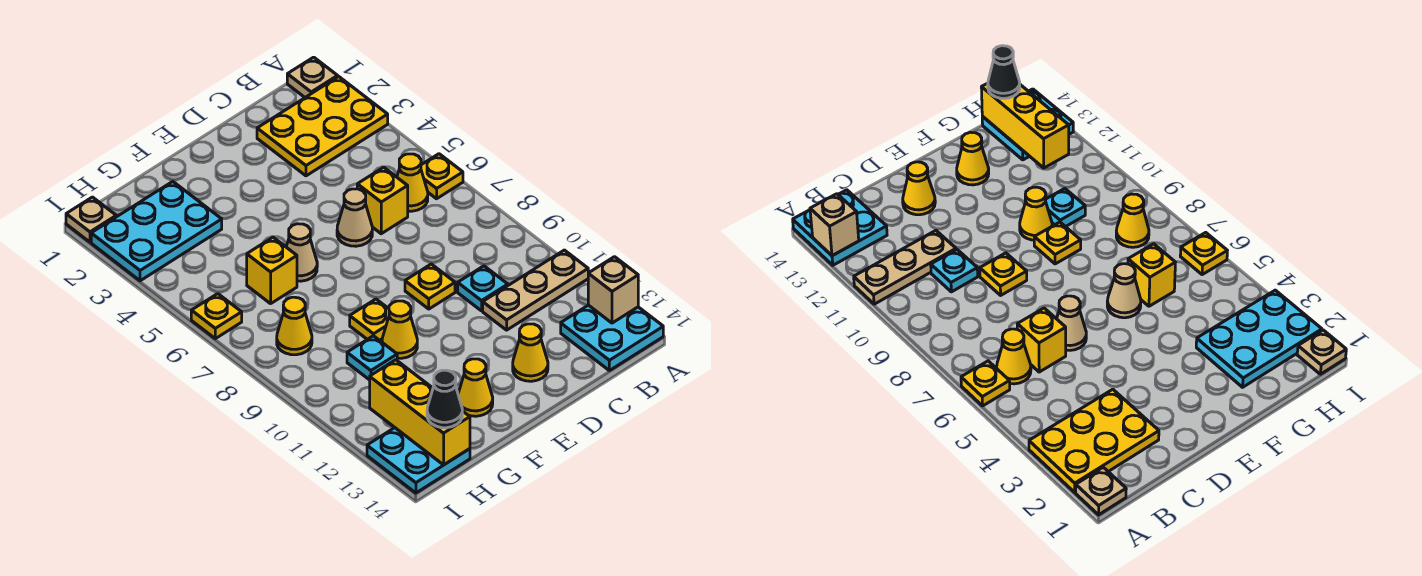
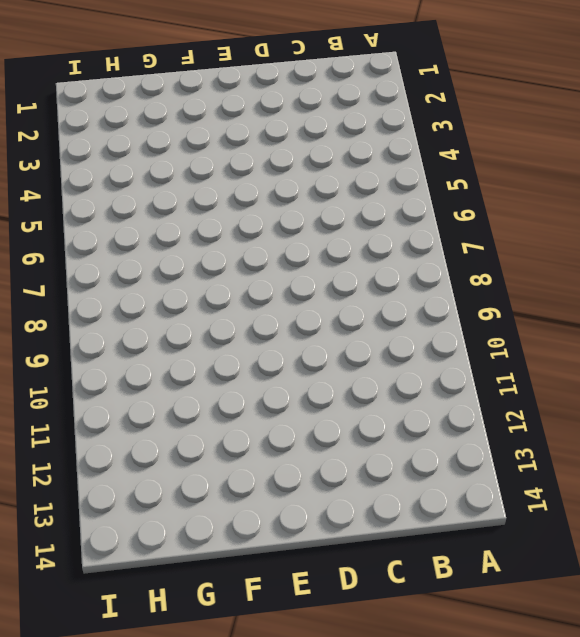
none -> tan plate A1 level 1
none -> yellow plate A2:C3 level 1
none -> yellow plate A6 level 1

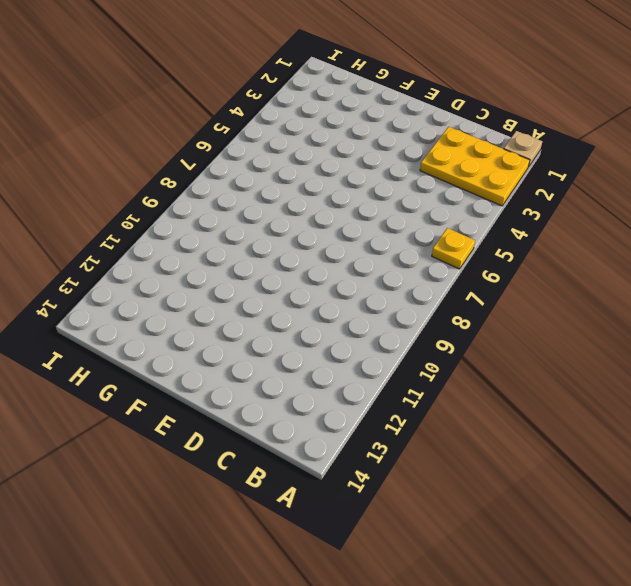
none -> tan plate A11:C11 level 1
none -> cyan plate A13:B14 level 1
none -> yellow cone B6 level 1

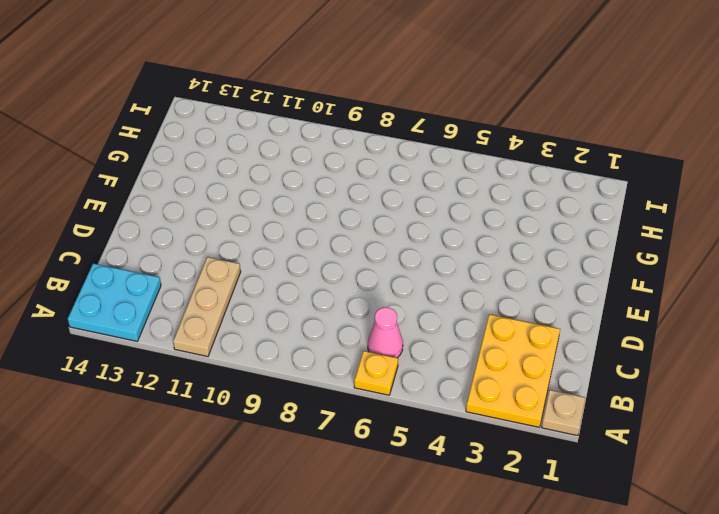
pink cone B6 level 1 -> yellow cone B6 level 1
none -> yellow brick C6 level 1
none -> cyan plate C10 level 1
none -> tan cone D6 level 1

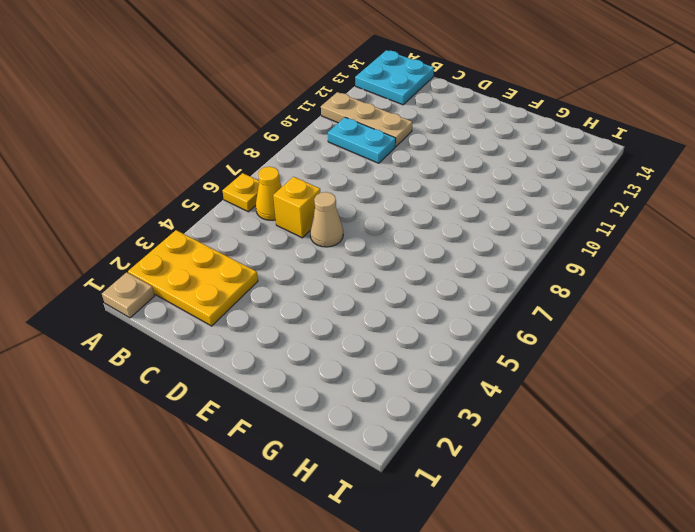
cyan plate B10:C10 level 1 -> cyan plate C10 level 1
none -> yellow plate D9 level 1
none -> yellow cone D13 level 1
none -> tan cone F6 level 1

